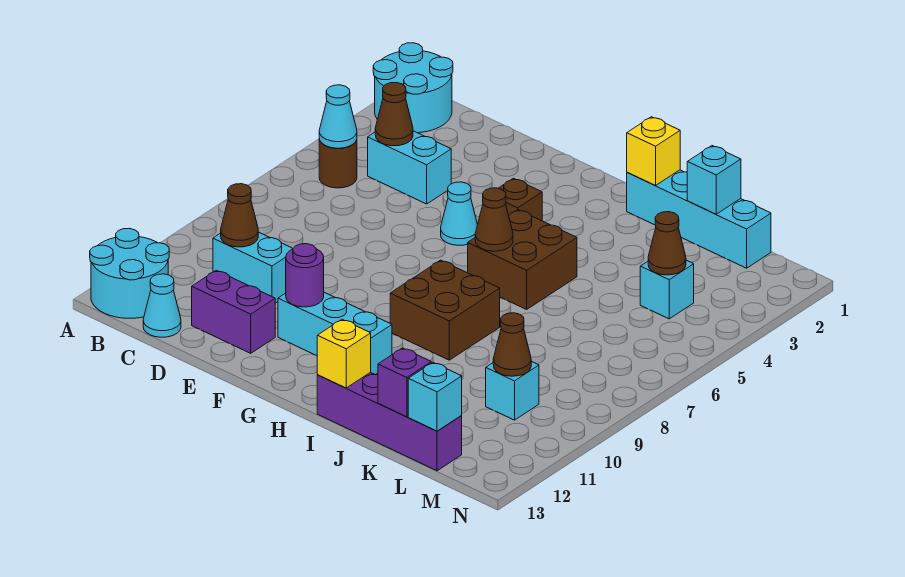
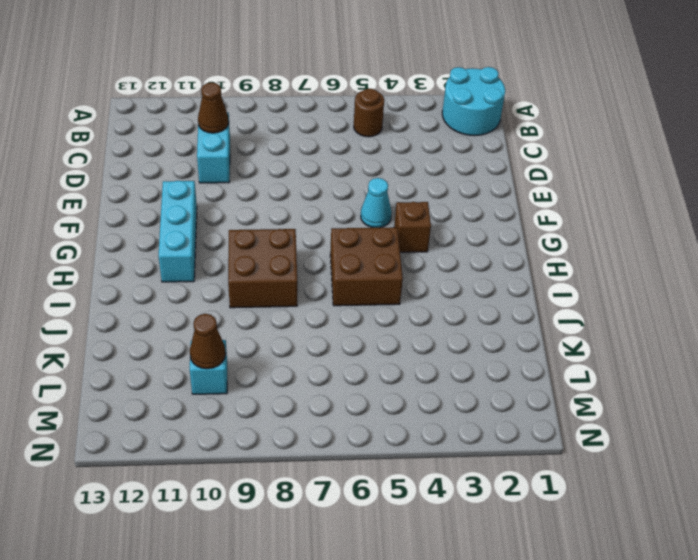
none -> cyan round brick A12:B13 level 1
none -> cyan brick C4:D4 level 1
none -> cyan cone C13 level 1

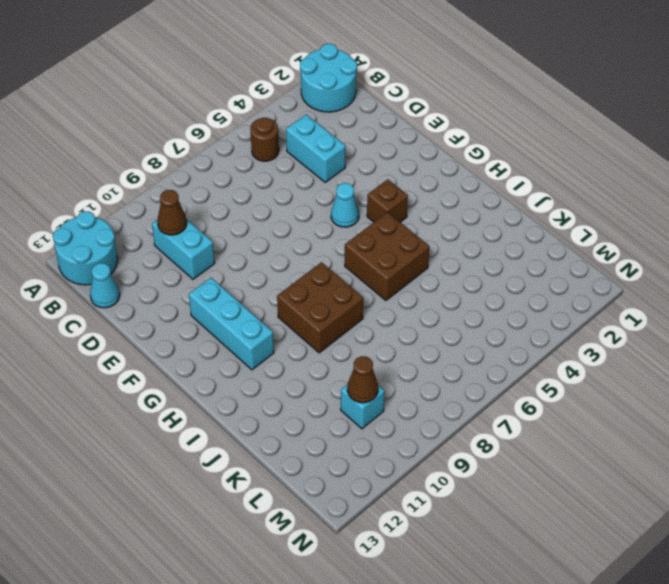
none -> purple brick D12:E12 level 1
none -> cyan brick I1:L1 level 1
none -> purple brick I13:L13 level 1

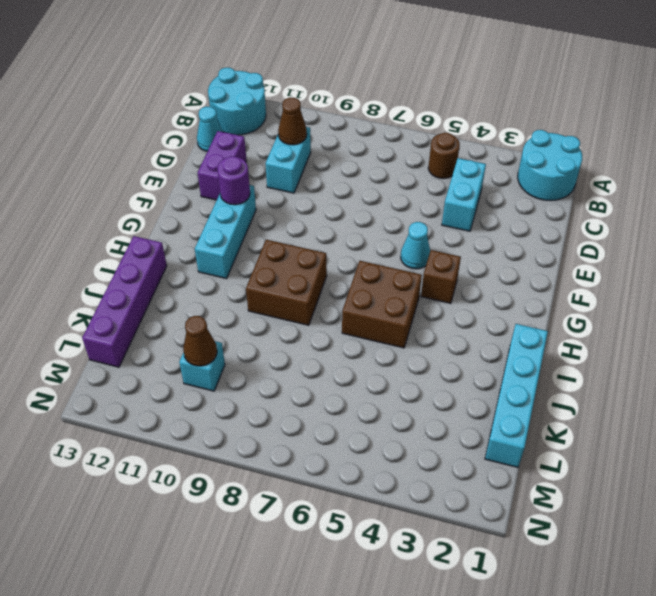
none -> cyan brick L4 level 1
none -> cyan cone B5 level 2
none -> brown cone C4 level 2

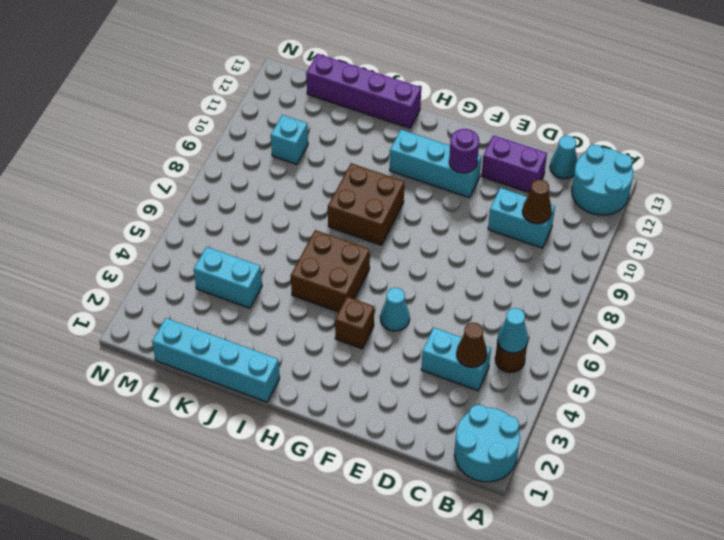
cyan brick K4:L4 level 1 -> cyan brick L4 level 1
none -> brown cone H6 level 2
none -> yellow brick I1 level 2
none -> yellow brick I13 level 2

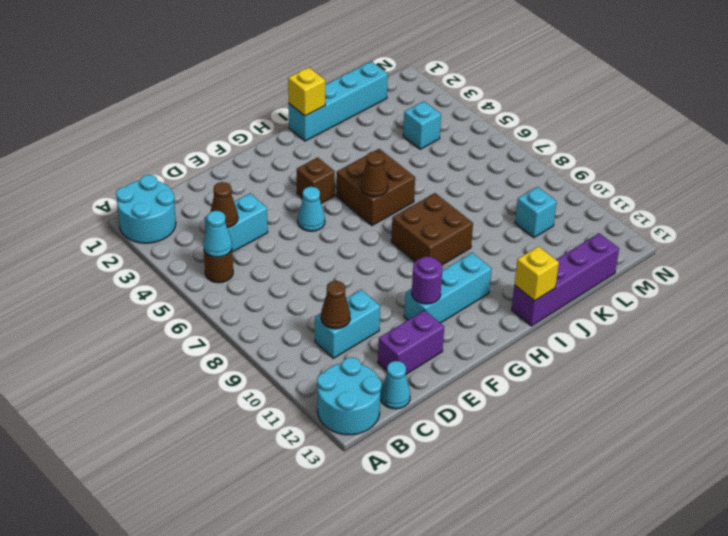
none -> cyan brick K1 level 2
none -> purple brick K13 level 2
none -> brown cone L4 level 2

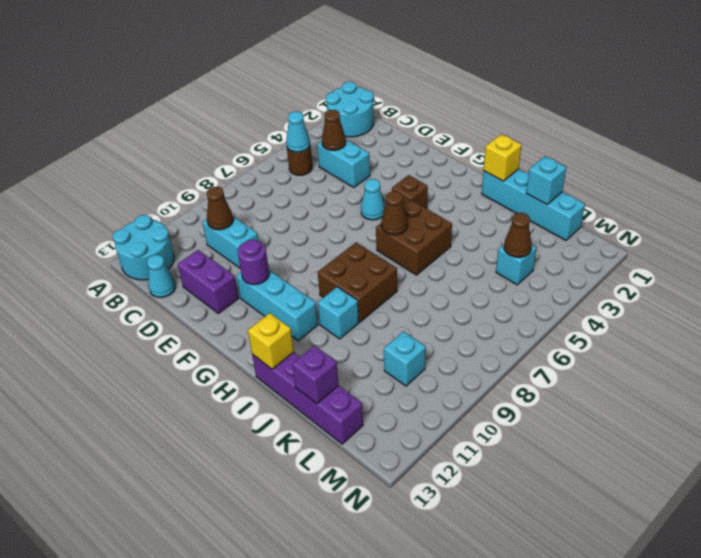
cyan brick I10 level 1 -> cyan brick L13 level 2
none -> brown cone L10 level 2

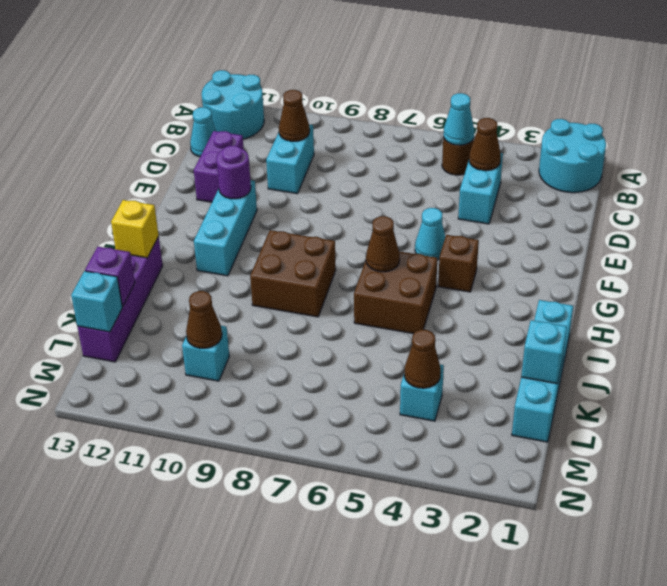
none -> yellow brick I1 level 2

